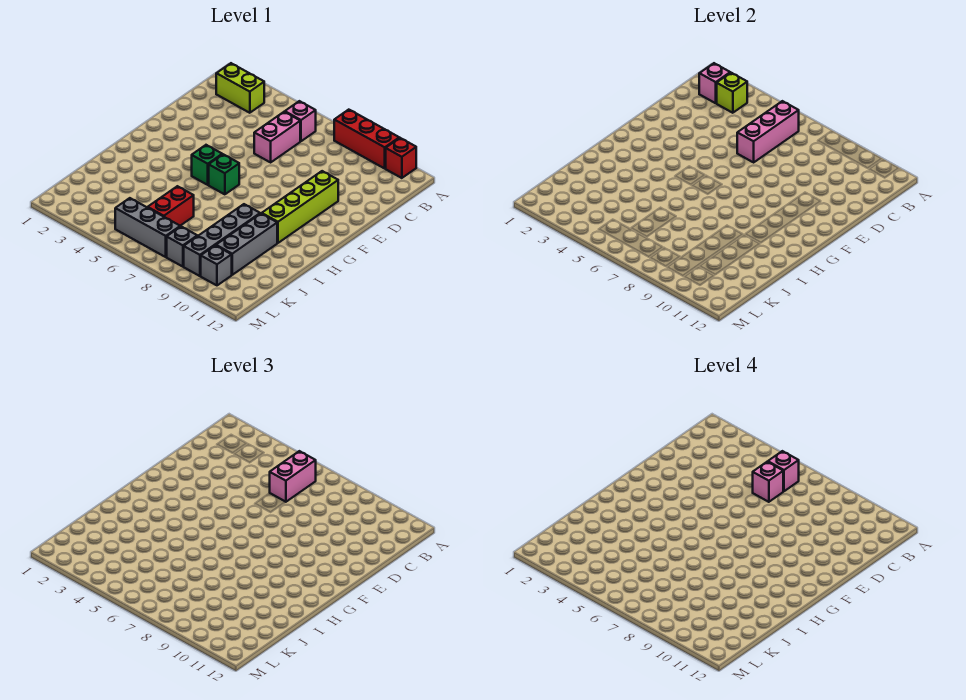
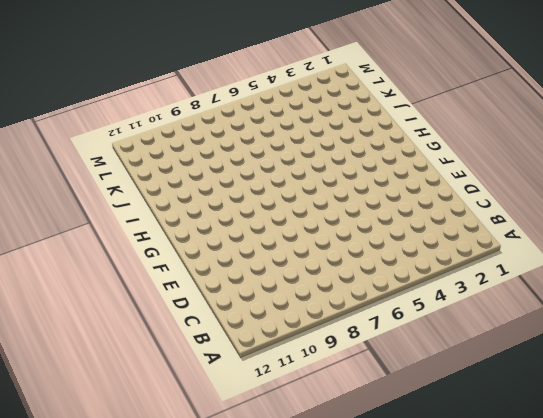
none -> red brick A8:A10 level 1
none -> red brick A11 level 1
none -> lime brick B2:B3 level 1

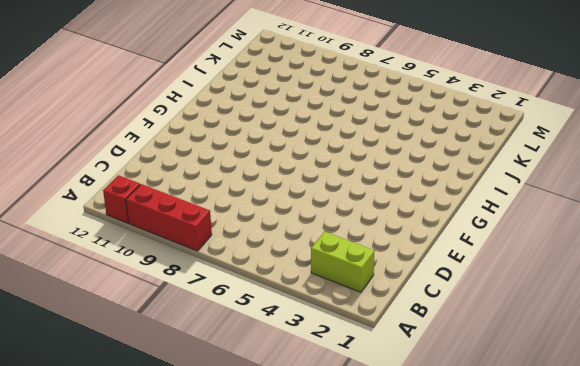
none -> pink brick B6 level 1
none -> pink brick C6:D6 level 1
none -> lime brick E10:H10 level 1

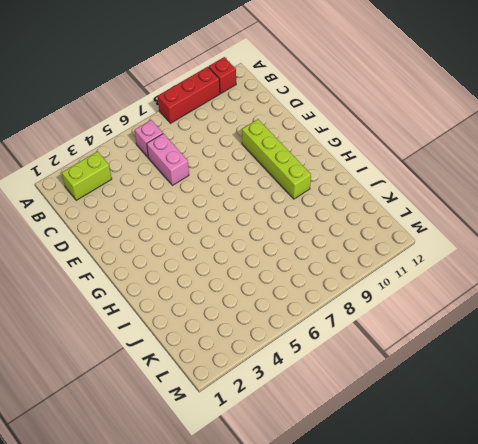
none -> green brick G5 level 1
none -> green brick G6 level 1
none -> grey brick I9:L9 level 1

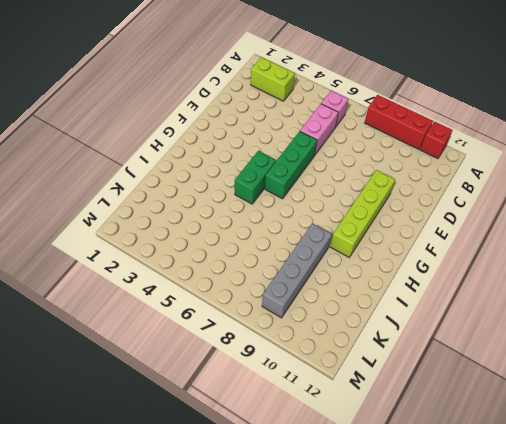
green brick E6:G6 level 1 -> green brick G6 level 1
green brick G5:H5 level 1 -> green brick G5 level 1
none -> grey brick I10:K10 level 1
none -> red brick J6:K6 level 1
none -> grey brick L5:L7 level 1

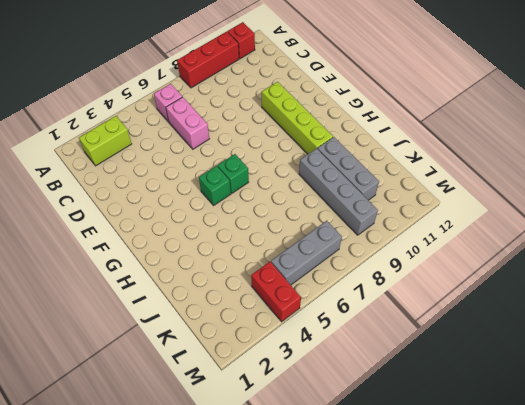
red brick L4:M4 level 1 -> red brick J6:K6 level 1
none -> grey brick L8 level 1
none -> grey brick L10 level 1
none -> pink brick B2 level 2

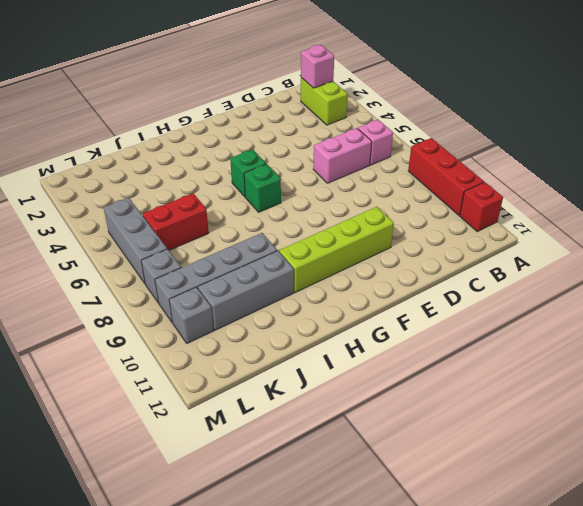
none -> lime brick B3 level 2
none -> pink brick B6:D6 level 2
none -> pink brick B6:C6 level 3

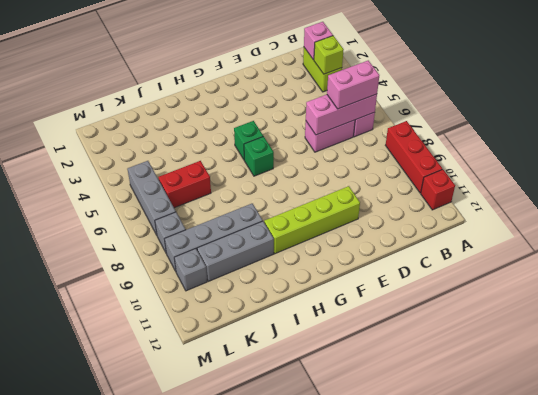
none -> pink brick B6 level 4
none -> pink brick C6 level 4

